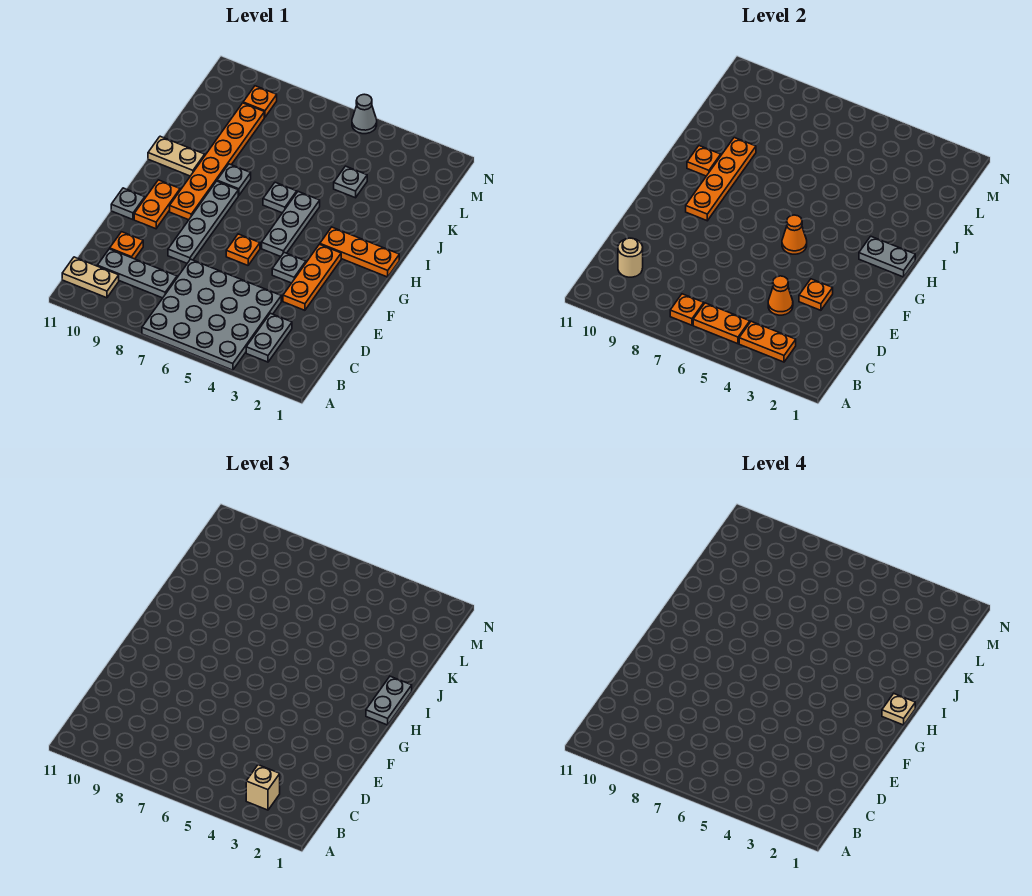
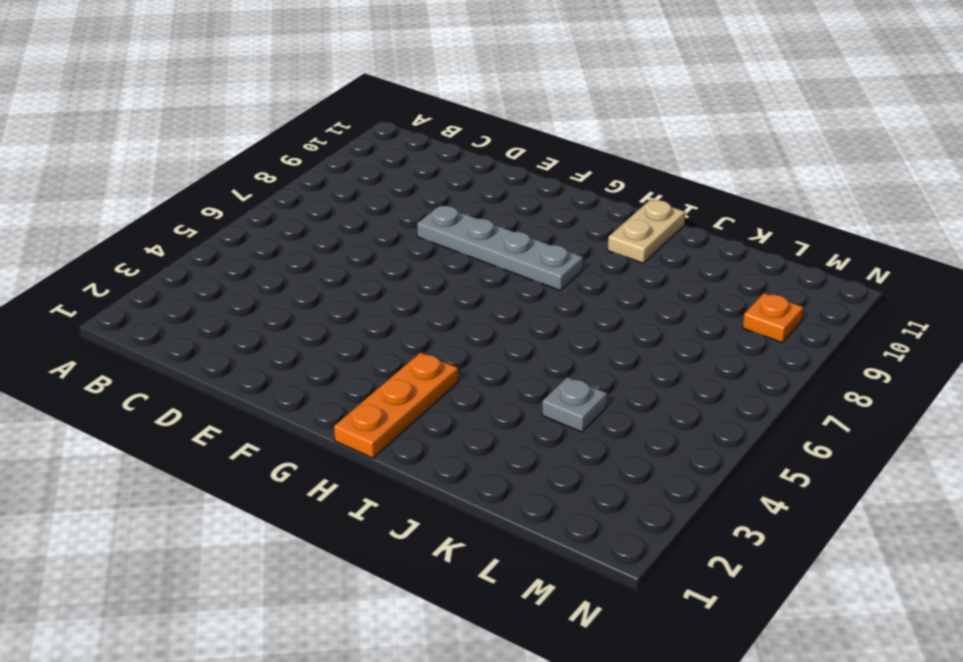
none -> grey plate A4:D7 level 1
none -> grey plate B3:C3 level 1
none -> tan plate B10:B11 level 1
none -> grey plate C8:C10 level 1

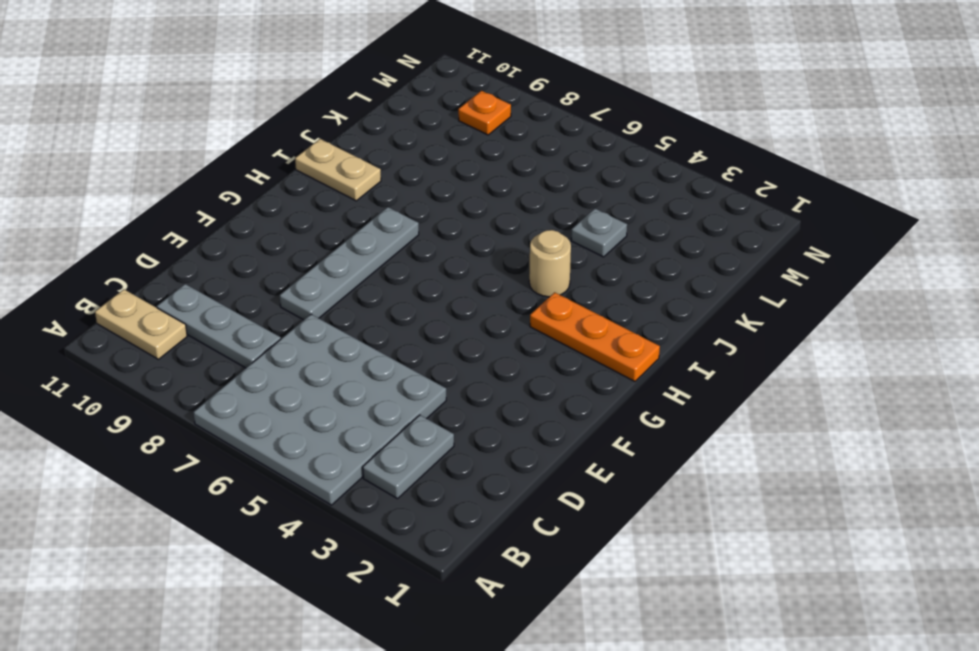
tan round brick I4 level 1 -> tan round brick C10 level 2
none -> orange plate D10 level 1
none -> orange plate E3:G3 level 1
none -> grey plate F4 level 1
none -> orange plate F6 level 1

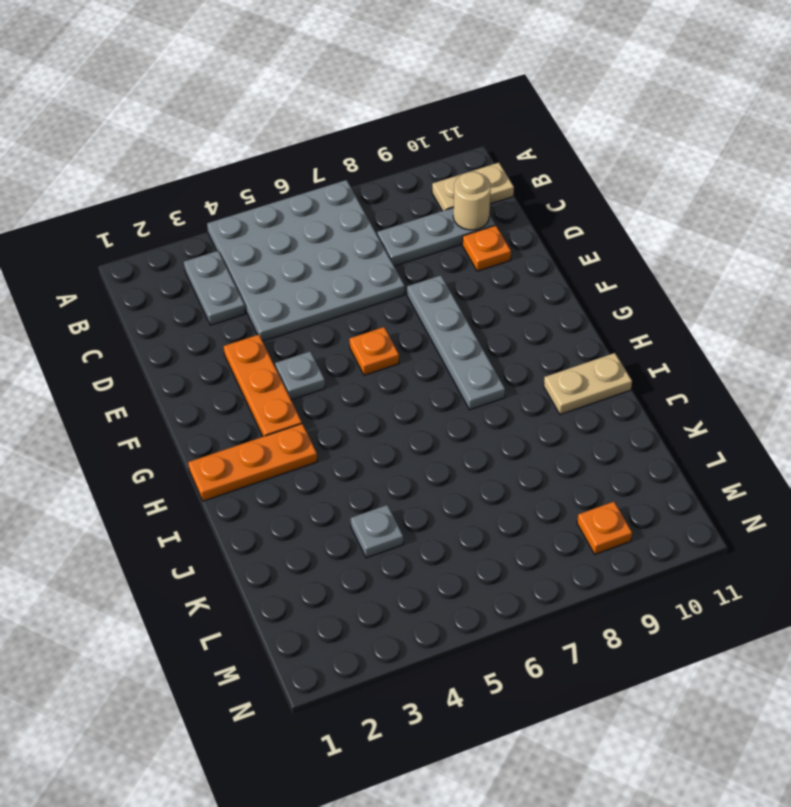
none -> orange plate F10:G10 level 1
none -> grey plate F11 level 1
none -> grey plate G5:I5 level 1
none -> orange plate G9:L9 level 1

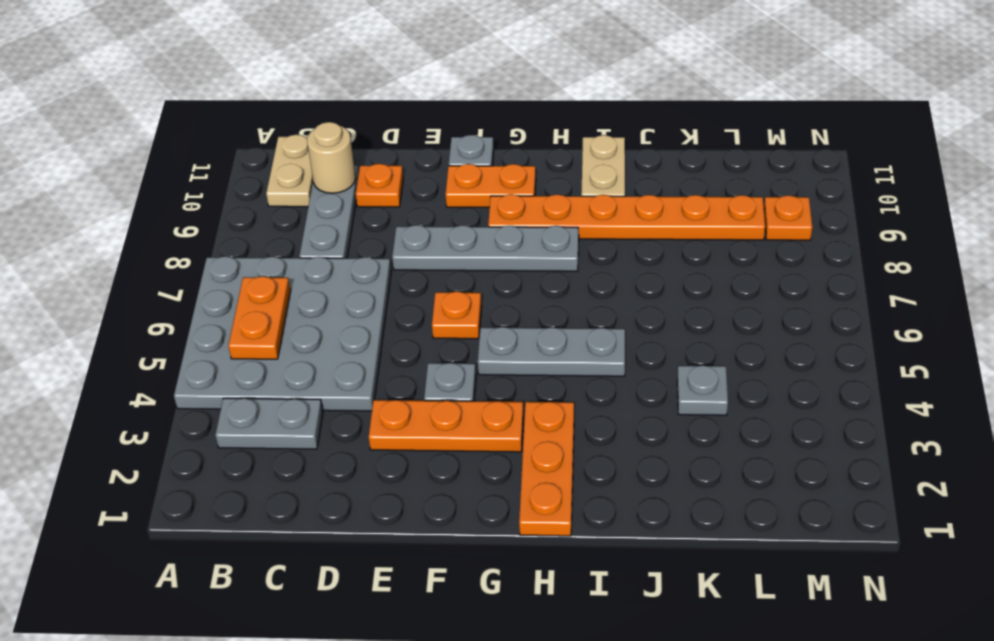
none -> grey plate I6 level 1
none -> grey plate I8 level 1
none -> grey cone N5 level 1
none -> orange plate B3:B4 level 2

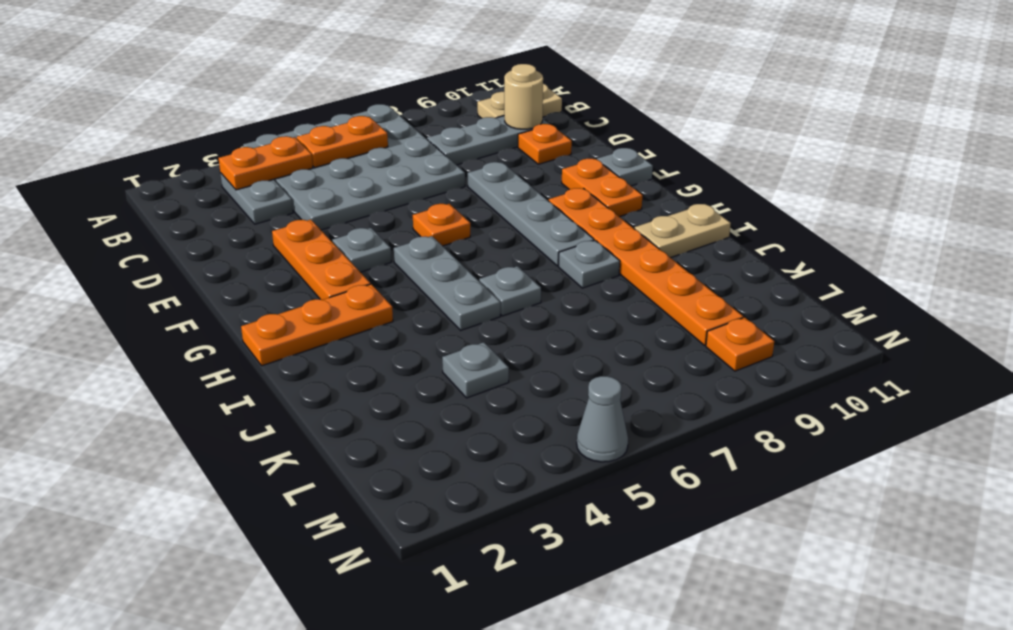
none -> orange plate B7 level 2
none -> orange cone D4 level 2
none -> orange plate E3 level 2
none -> orange cone G5 level 2

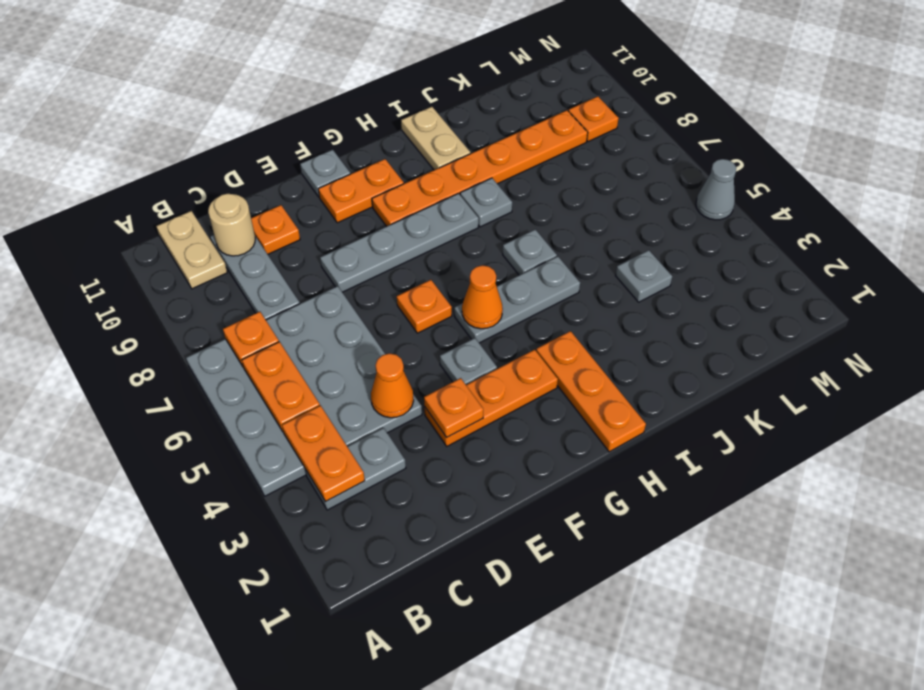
none -> orange plate G9:J9 level 2
none -> grey plate H1:H2 level 2
none -> orange plate I10 level 2
none -> tan brick B3 level 3

